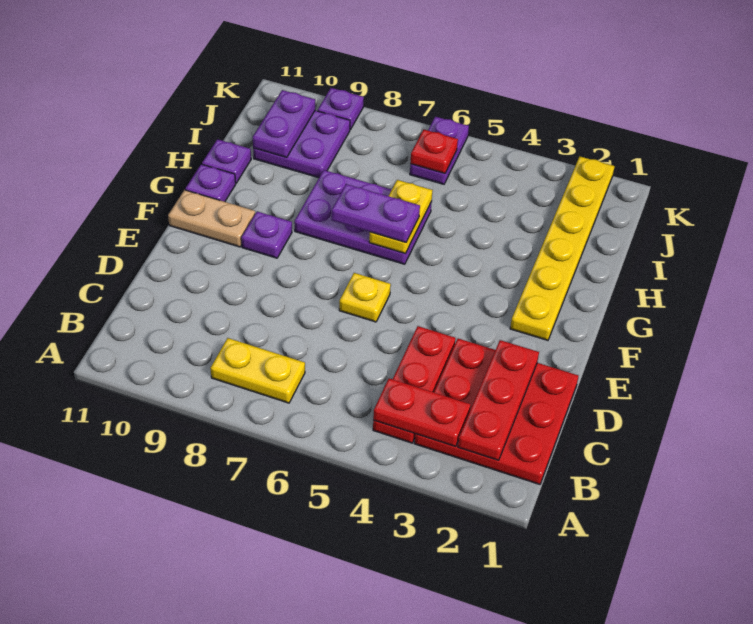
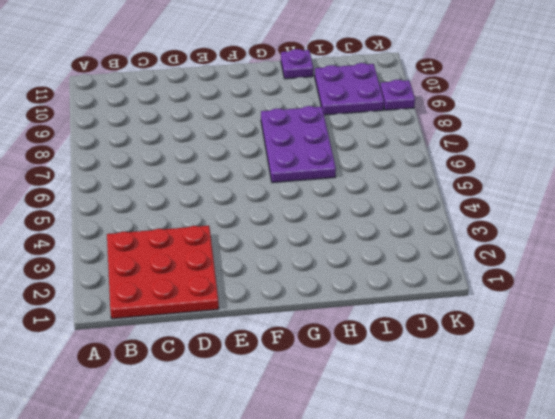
none -> red plate B4:D4 level 1
none -> yellow plate B7:B8 level 1
none -> yellow plate E6 level 1

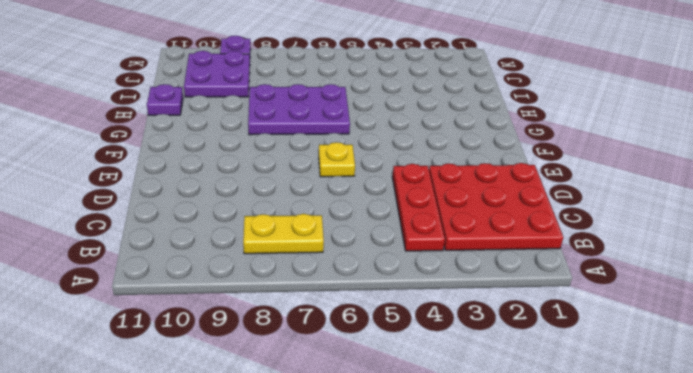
none -> yellow plate F2:K2 level 1
none -> purple plate F9 level 1
none -> tan plate F10:F11 level 1

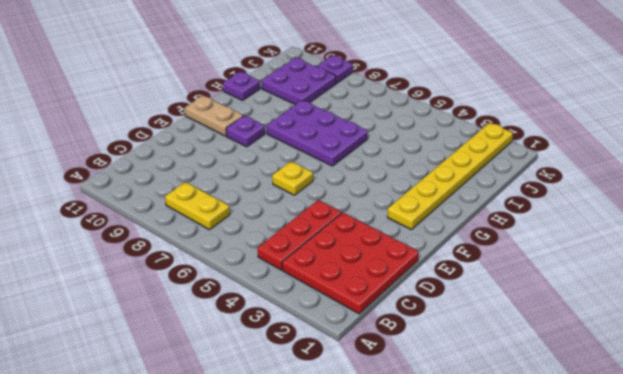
none -> purple plate G11 level 1
none -> purple plate J6:K6 level 1
none -> red plate B2:D2 level 2

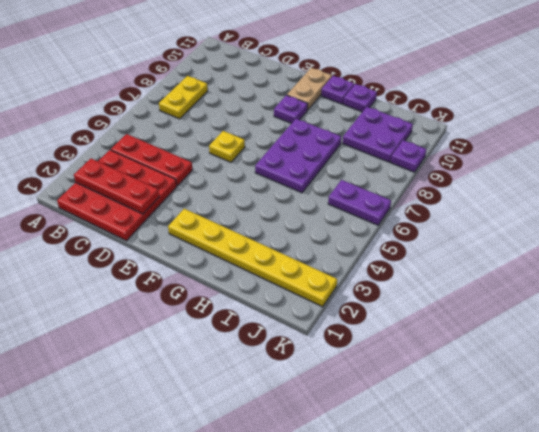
none -> red plate B3:B4 level 2
none -> yellow plate G6:H6 level 2
none -> purple plate I10:J10 level 2

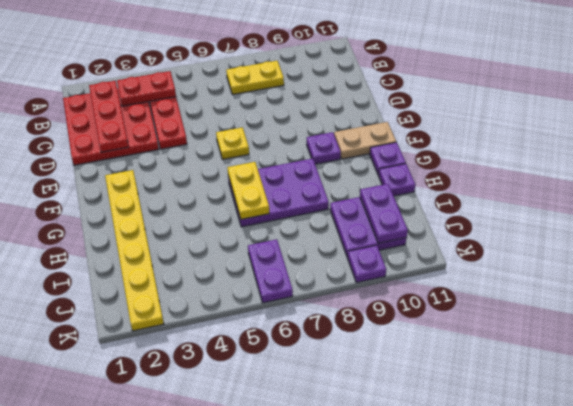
none -> red plate J6 level 2
none -> purple plate G6:G7 level 3

